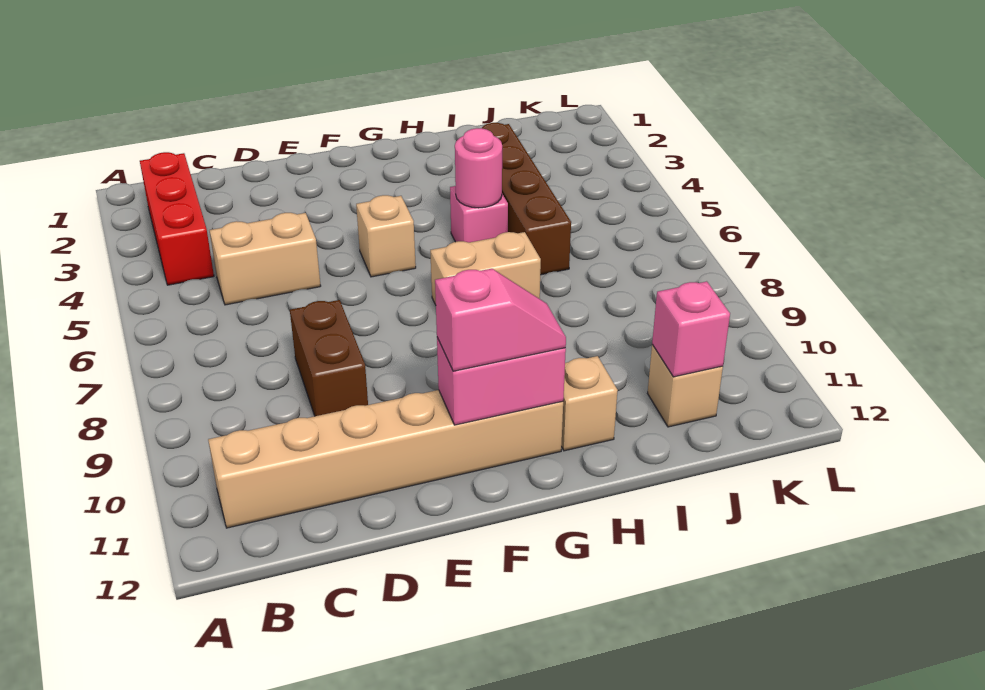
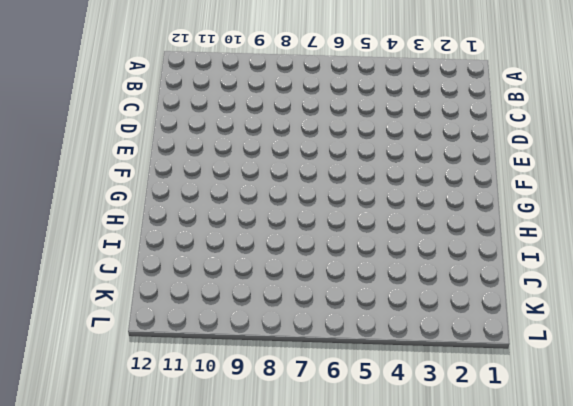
none -> red brick B2:B4 level 1
none -> tan brick B11:G11 level 1
none -> tan brick C5:D5 level 1

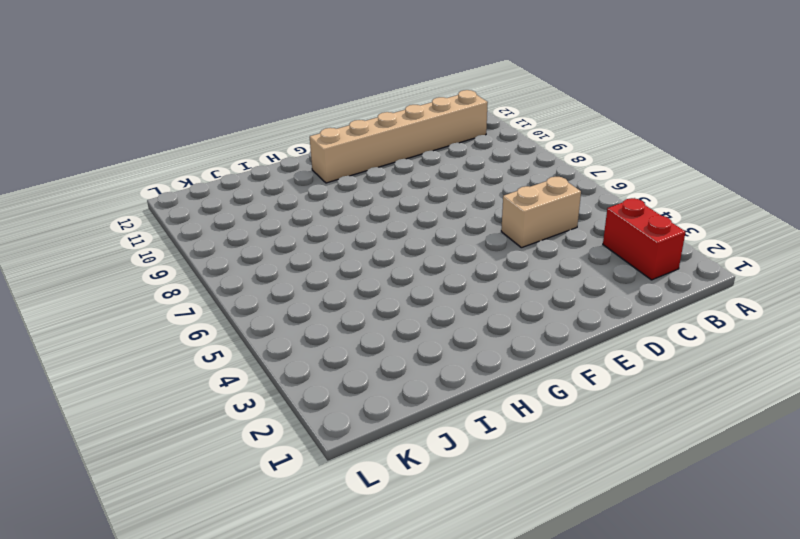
red brick B2:B3 level 1 -> red brick B2:B4 level 1
none -> brown brick D8:D9 level 1
none -> tan brick F5 level 1
none -> tan brick G7:H7 level 1

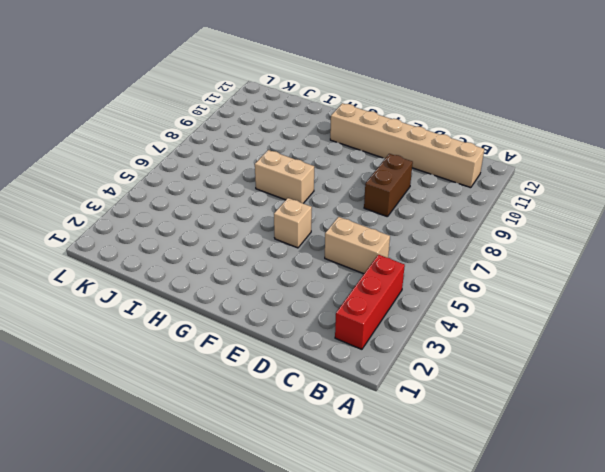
none -> pink brick H5 level 1
none -> tan brick H11 level 1
none -> brown brick I3:I6 level 1

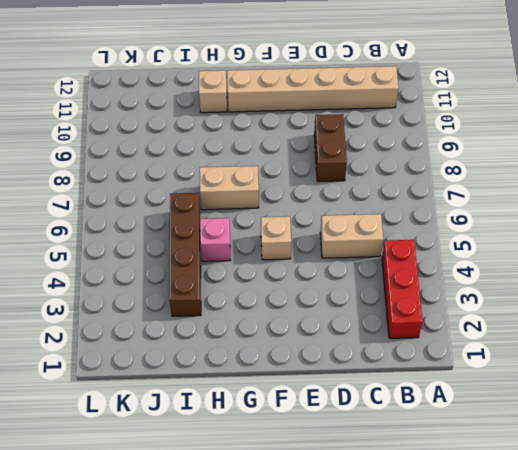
none -> tan brick J11 level 1
none -> pink brick F11:G11 level 2
none -> pink round brick H5 level 2

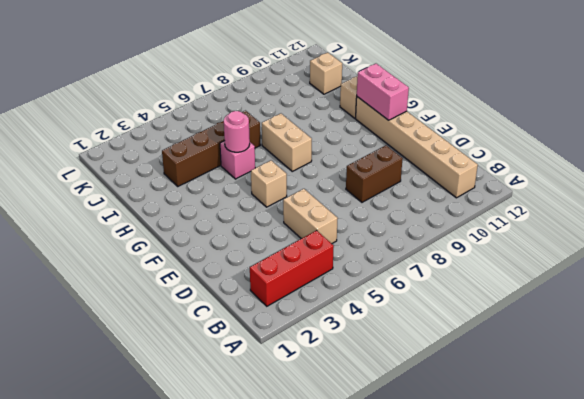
none -> pink brick J11 level 2
none -> pink slope F11:G11 level 3 top F

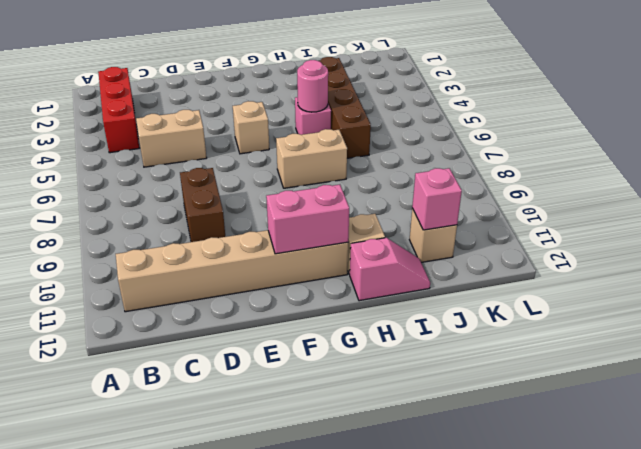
pink slope H12:I12 level 1 top H -> pink slope F11:G11 level 3 top F

